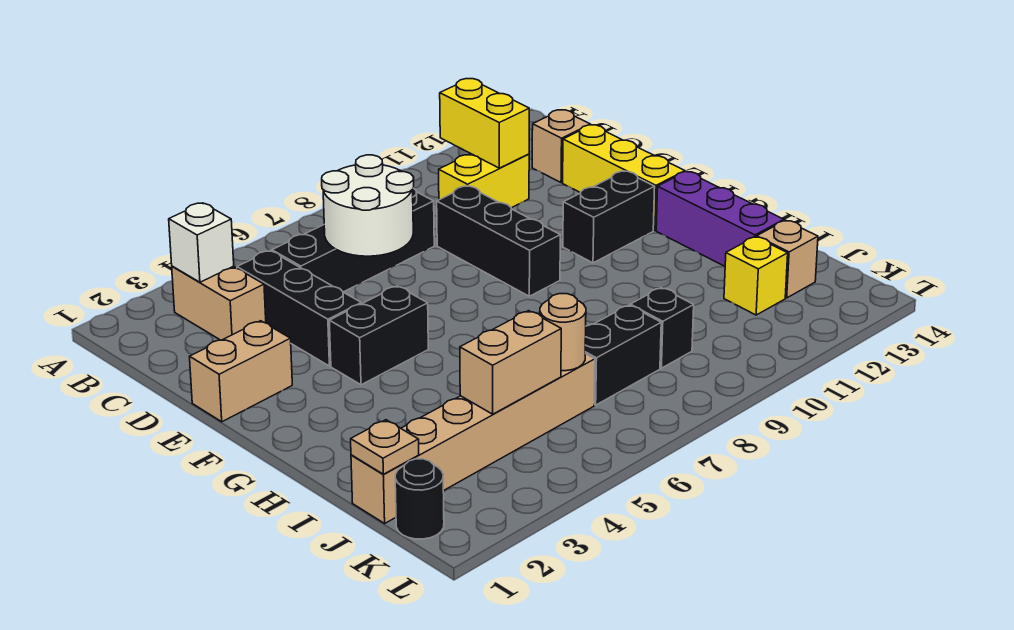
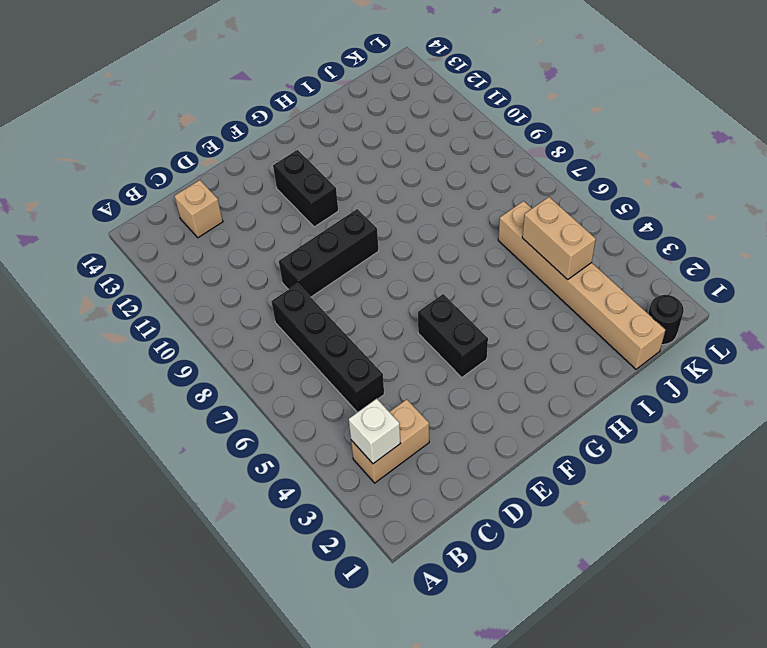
none -> black brick C4:E4 level 1
none -> yellow brick C10:C11 level 1
none -> yellow brick D13:F13 level 1

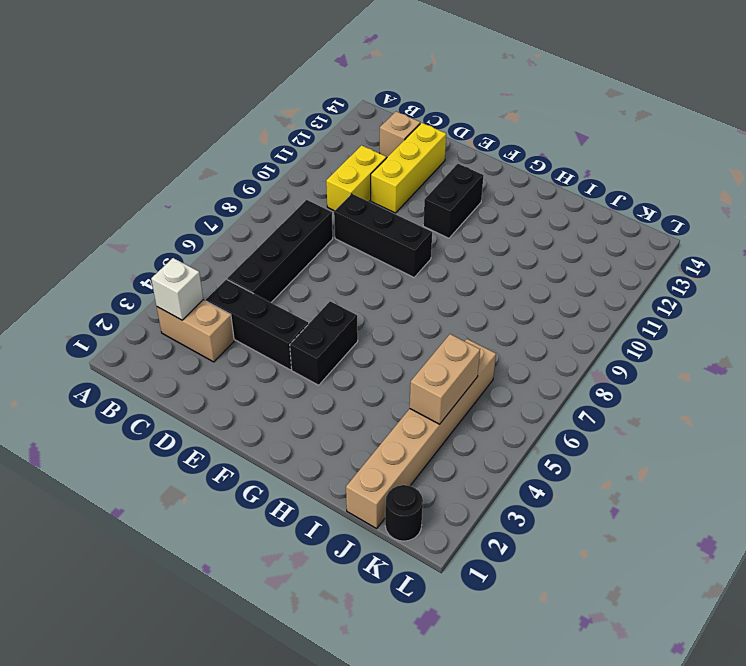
yellow brick D11:D13 level 1 -> yellow brick D13:F13 level 1
none -> tan brick E1:E2 level 1
none -> purple brick G13:I13 level 1
none -> black brick J7:J8 level 1

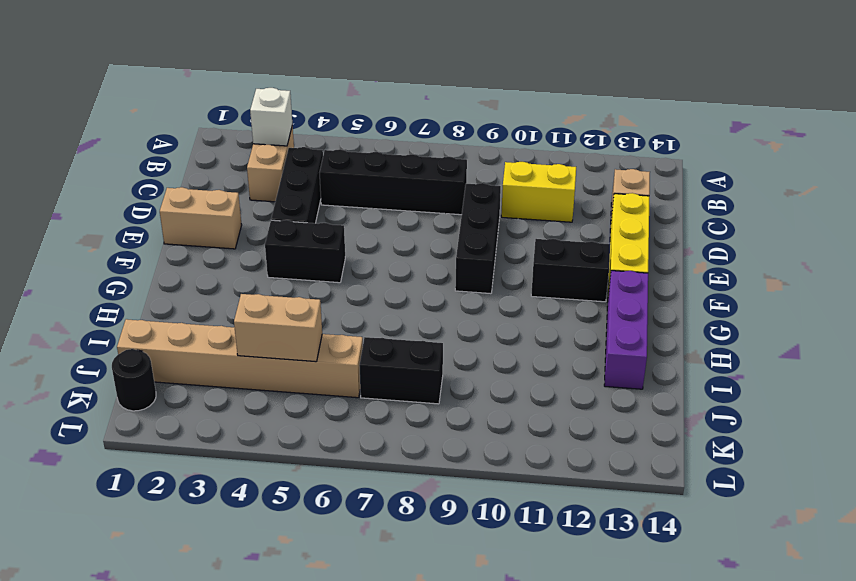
none -> black brick J9 level 1
none -> yellow brick J12 level 1
none -> tan brick J13 level 1

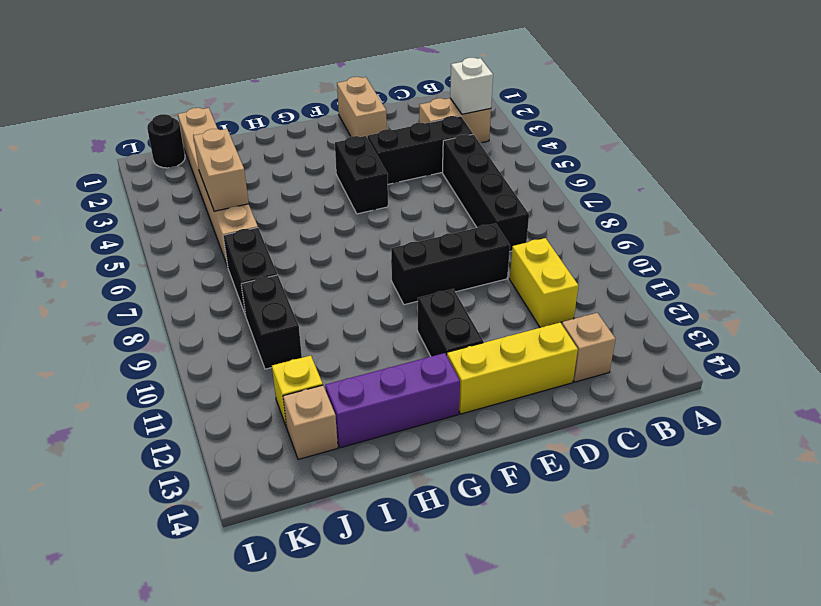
black brick J9:J10 level 1 -> black brick J9 level 1
none -> yellow brick B11:C11 level 2
none -> white round brick C6:D7 level 2
none -> tan plate J1 level 2

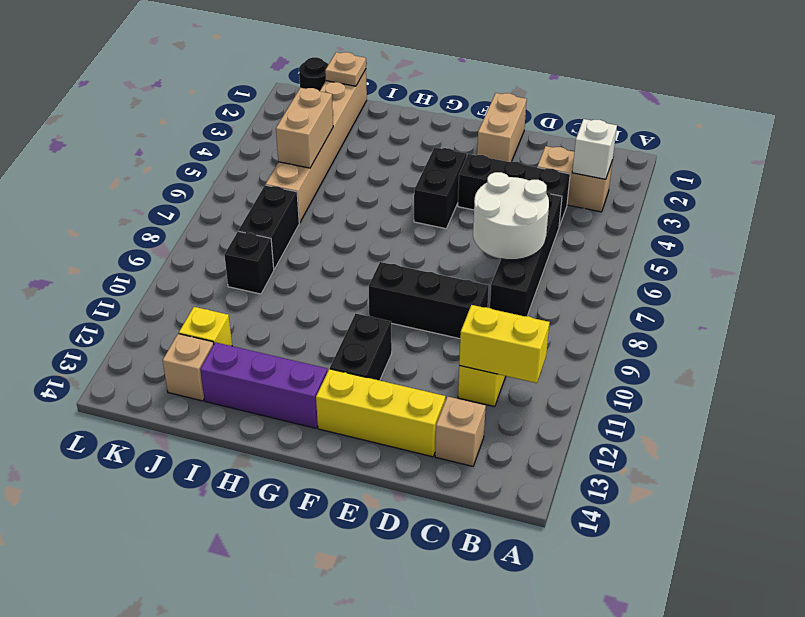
none -> tan round brick J6 level 2

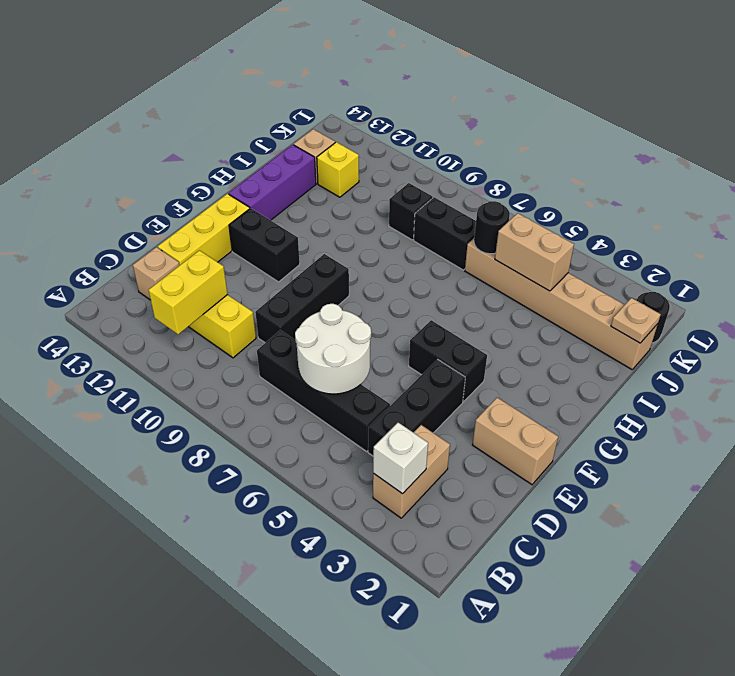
black round brick J6 level 2 -> tan round brick J6 level 2

